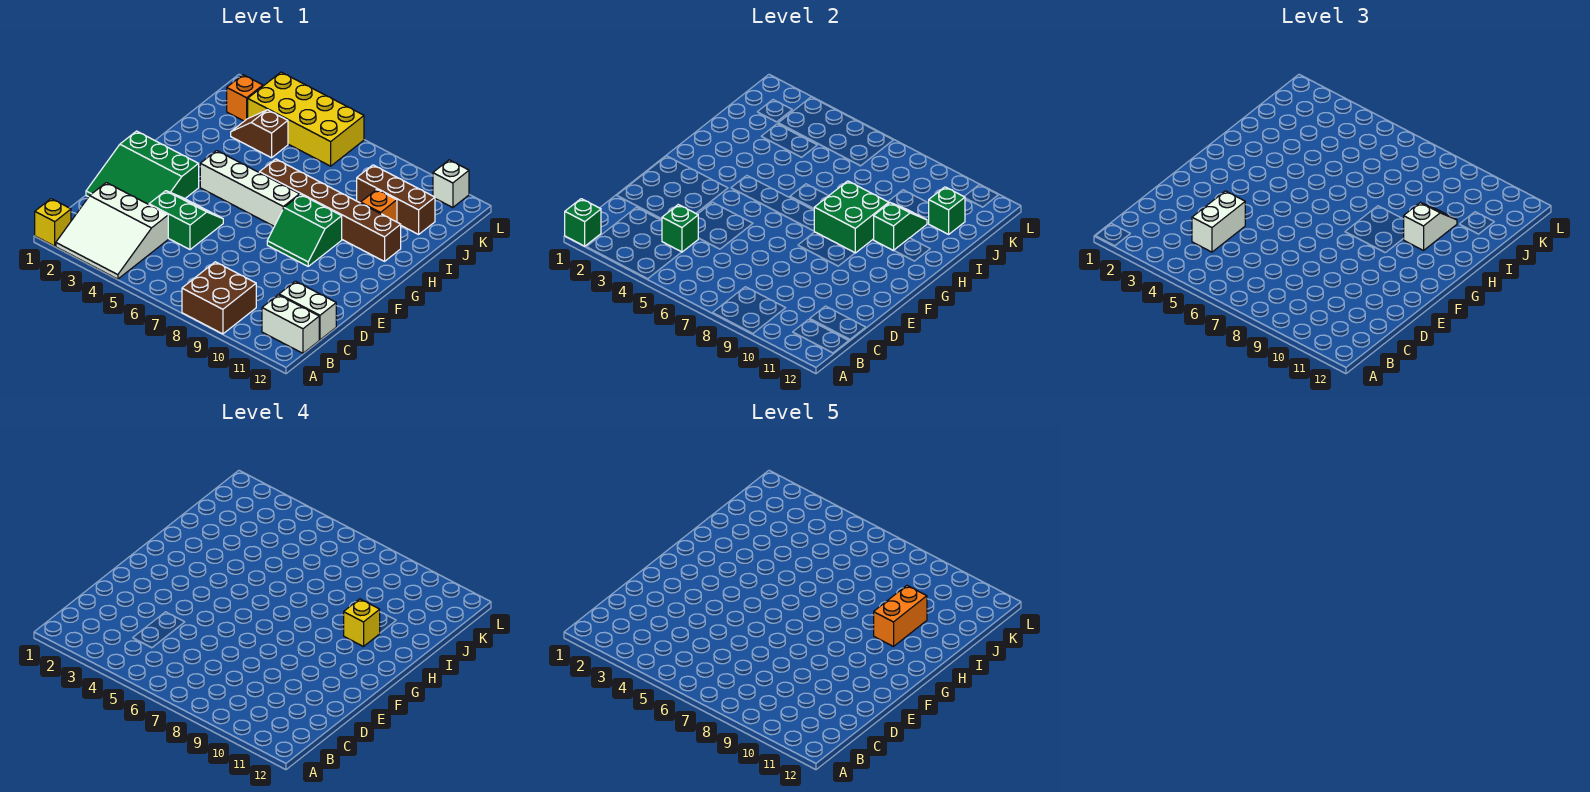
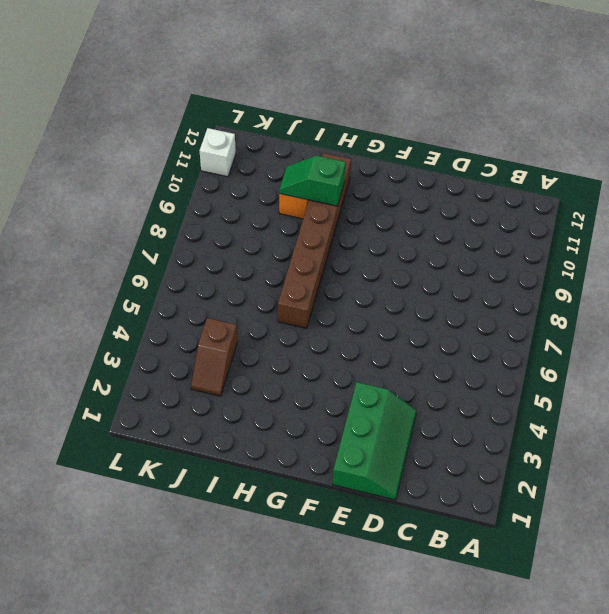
green slope D1:E3 level 1 top E -> green slope D1:F3 level 1 top F
none -> yellow brick A1 level 1
none -> white slope A2:C4 level 1 top C
none -> brown brick A8:B9 level 1

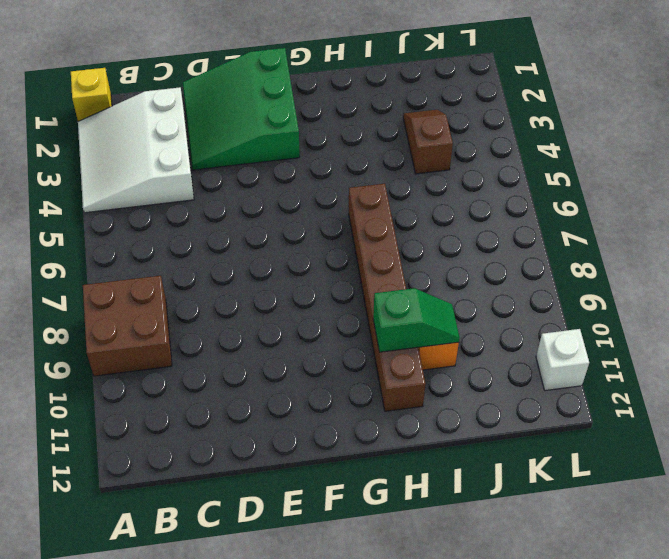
none -> white brick B11:B12 level 1
none -> white brick C11:C12 level 1
none -> green slope D4:E5 level 1 top D

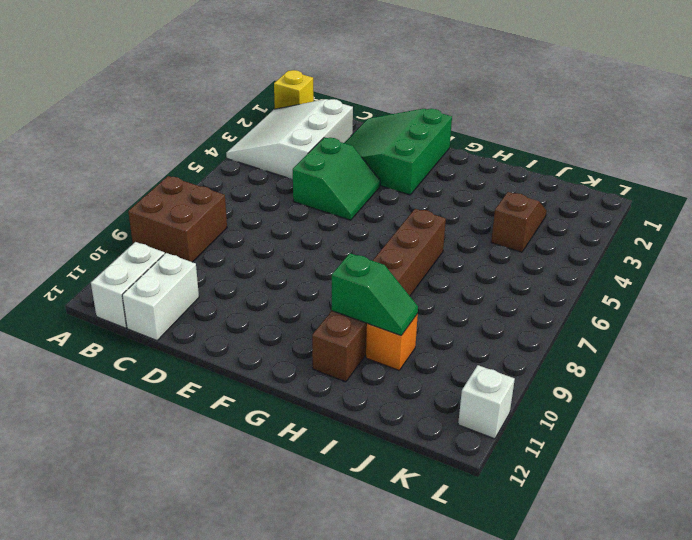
none -> green slope F8:G9 level 1 top G
none -> white brick G4:G7 level 1
none -> brown brick J9:J11 level 1

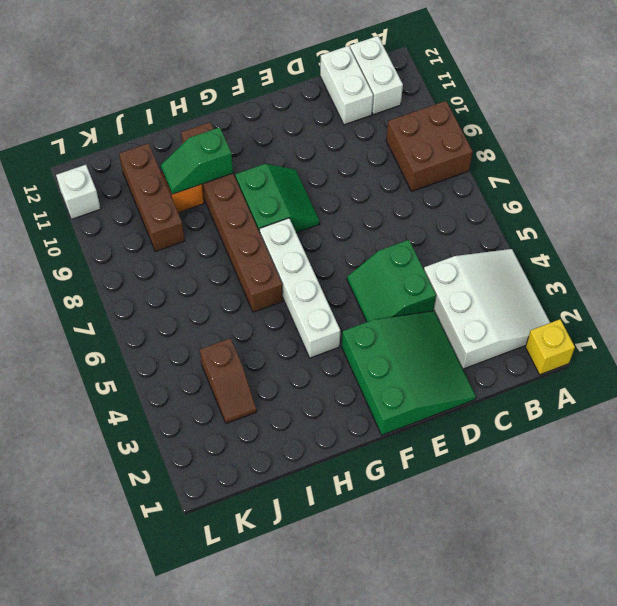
none -> orange brick K2 level 1
none -> yellow brick K3:L6 level 1
none -> green brick A1 level 2

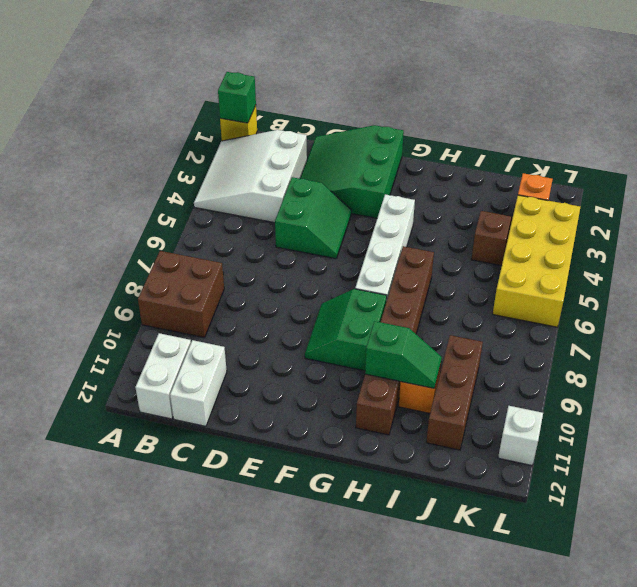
none -> green brick C4 level 2
none -> green brick G8:H9 level 2
none -> green brick J11 level 2

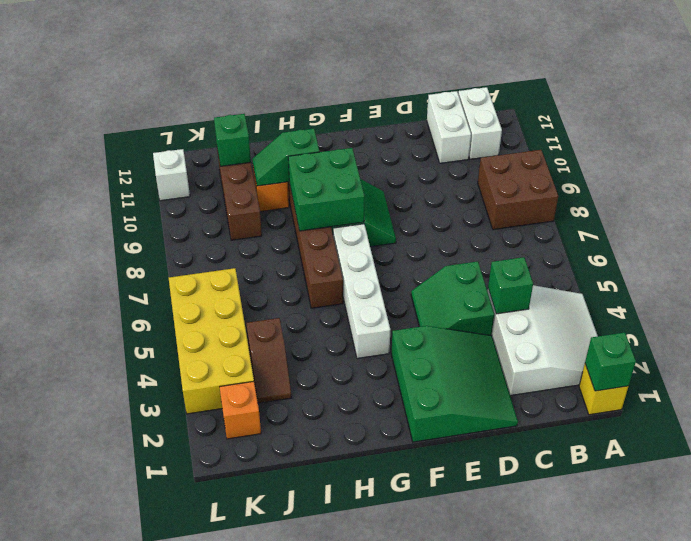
none -> white brick C4:D4 level 3
none -> white slope H10:I10 level 3 top H
none -> yellow brick H10 level 4

